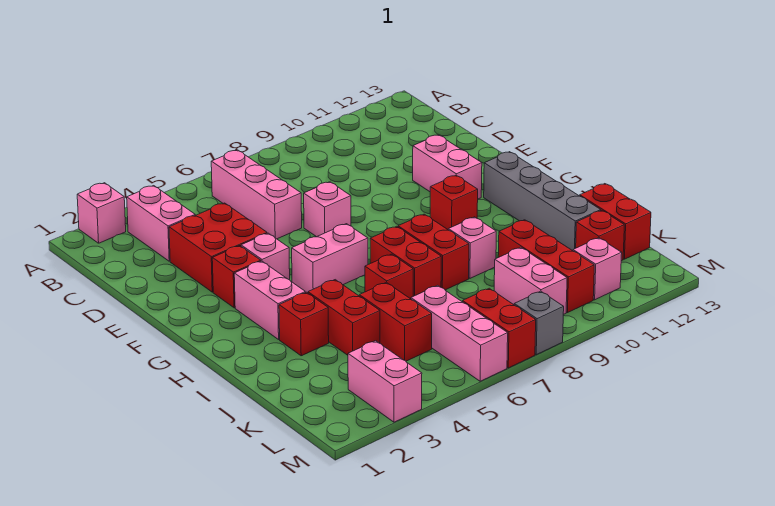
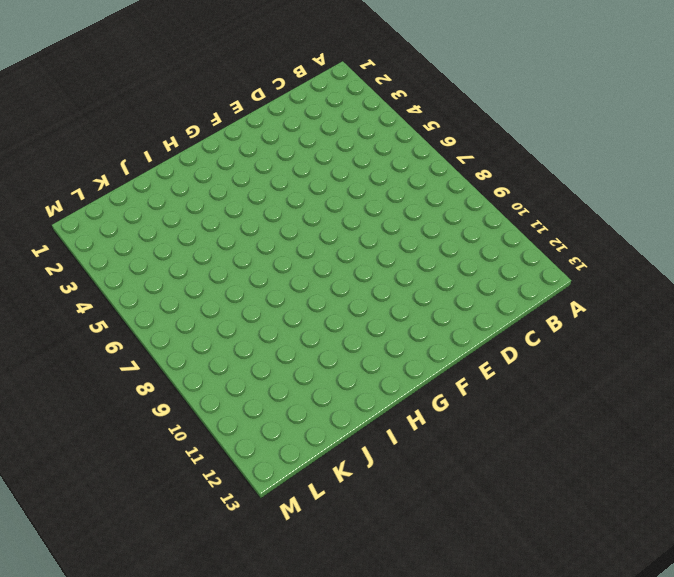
none -> pink brick A2 level 1
none -> pink brick B3:C3 level 1
none -> pink brick B6:D6 level 1

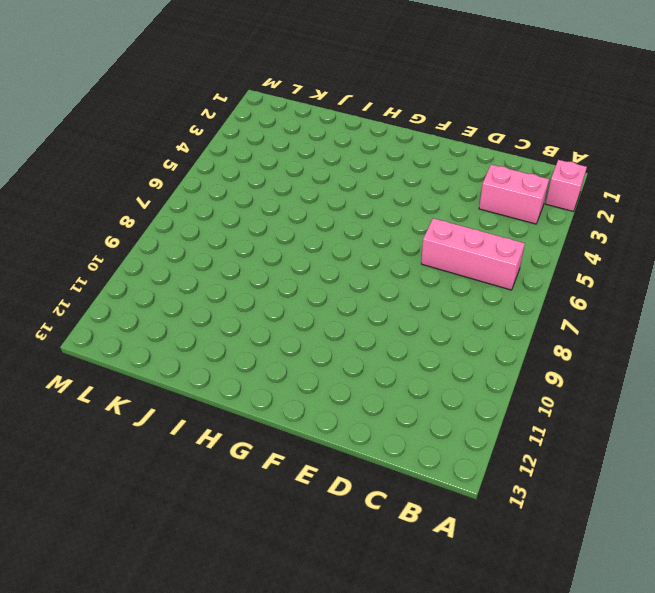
none -> red brick D3:E4 level 1
none -> pink brick E7 level 1
none -> pink brick E11:F11 level 1

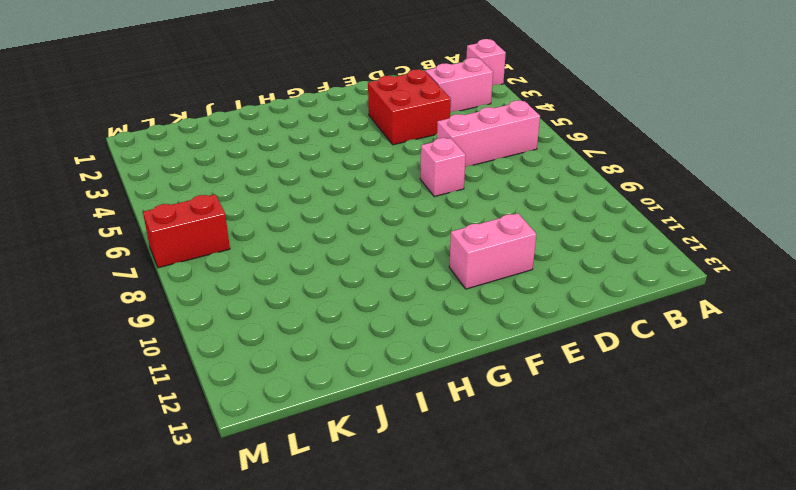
none -> red brick F3 level 1
none -> pink brick F4 level 1
none -> pink brick G3:H3 level 1

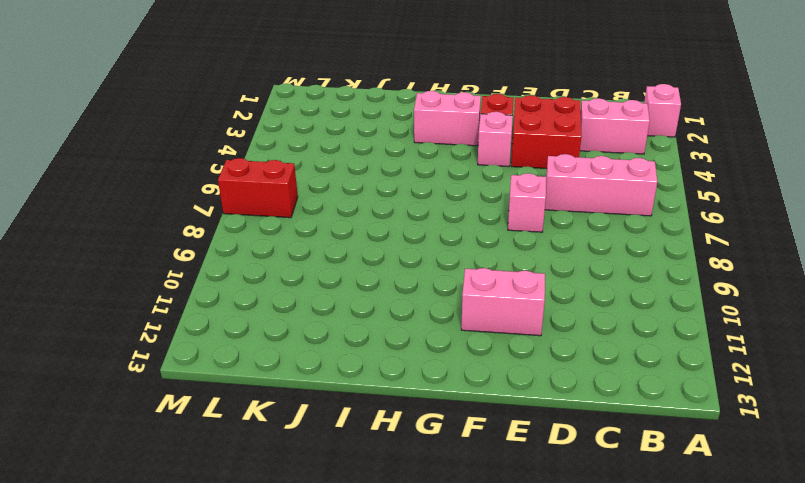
none -> pink brick G5:G6 level 1
none -> red brick G10 level 1
none -> grey brick G12:J12 level 1

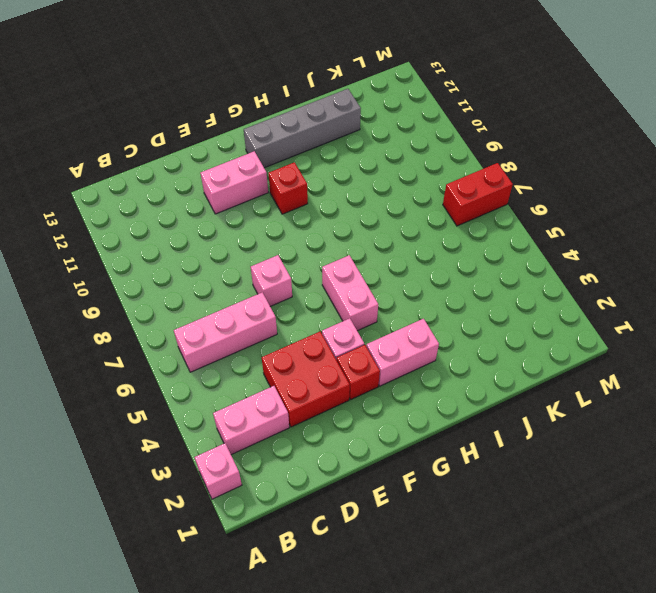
none -> red brick H7:I7 level 1
none -> red brick H8:I8 level 1
none -> red brick I3 level 1

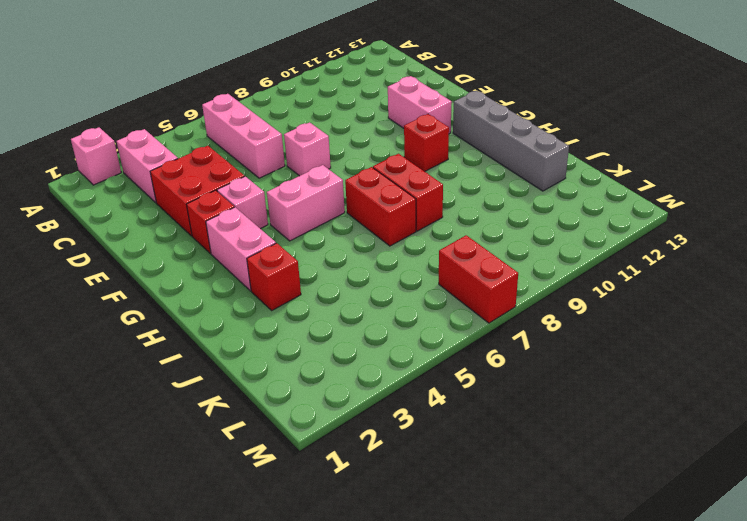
none -> red brick I4:J4 level 1
none -> red brick I6 level 1
none -> pink brick I9 level 1

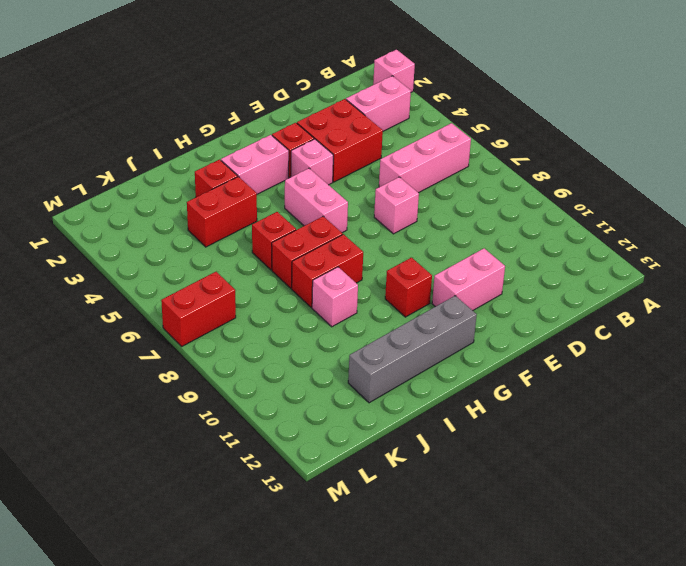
none -> red brick J5:K5 level 1
none -> red brick J10:L10 level 1
none -> red brick J13:K13 level 1

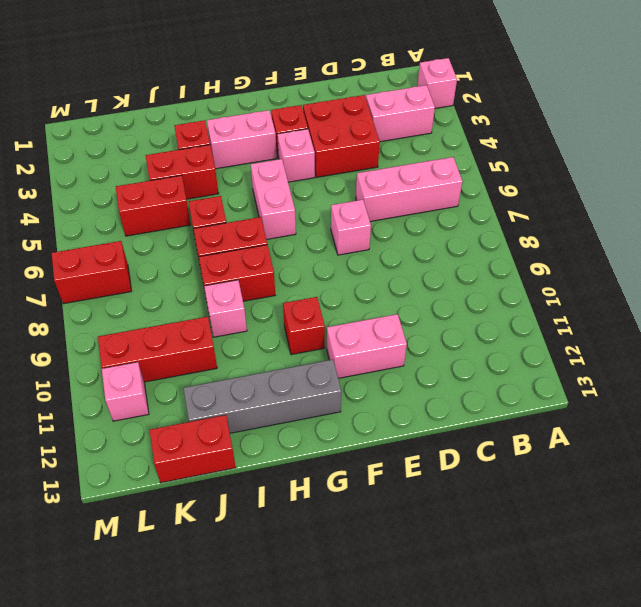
none -> pink brick K6:M6 level 1
none -> pink brick K9:L9 level 1
none -> red brick K12 level 1

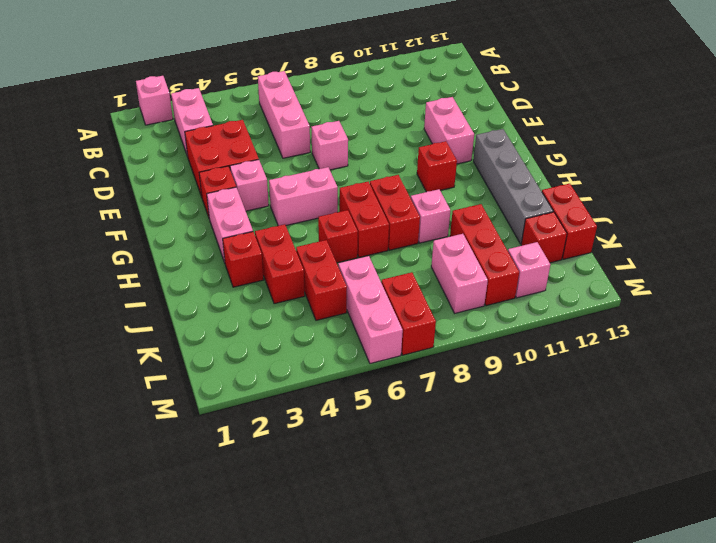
none -> pink brick L3:M3 level 1
none -> grey brick M8 level 1

